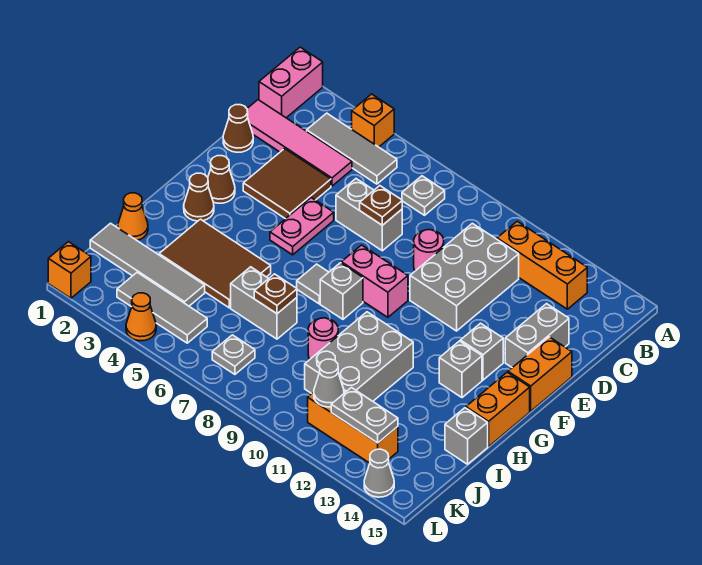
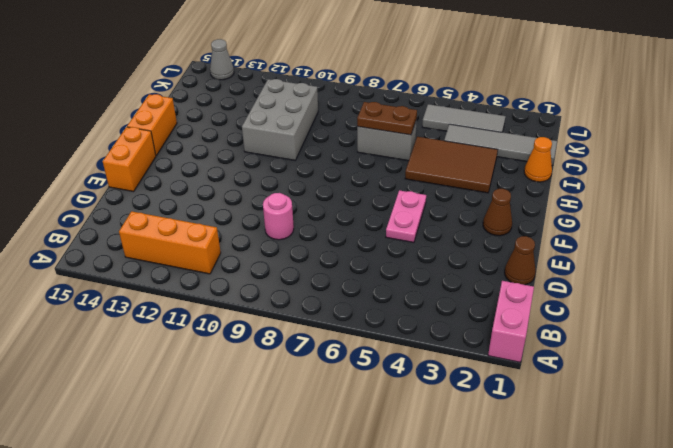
brown plate I6:I7 level 2 -> brown plate I7 level 2
none -> orange brick A4 level 1
none -> grey tile B3:B5 level 1
none -> grey plate B7 level 1
none -> pink tile C1:C4 level 1

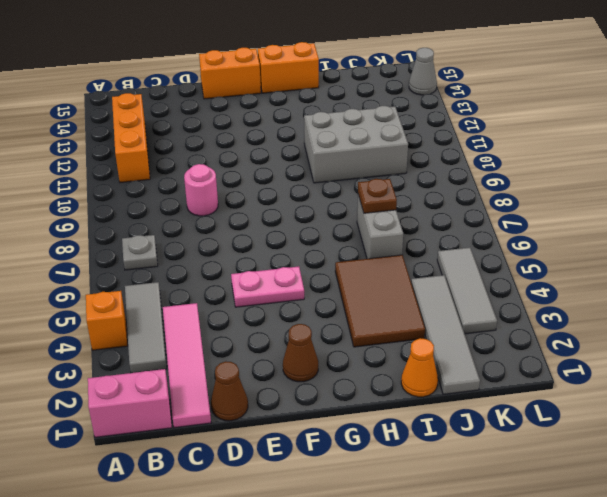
none -> grey brick C10:E11 level 1
none -> brown tile D3:E4 level 1
none -> grey brick D6:D7 level 1
none -> grey brick D14:E14 level 1

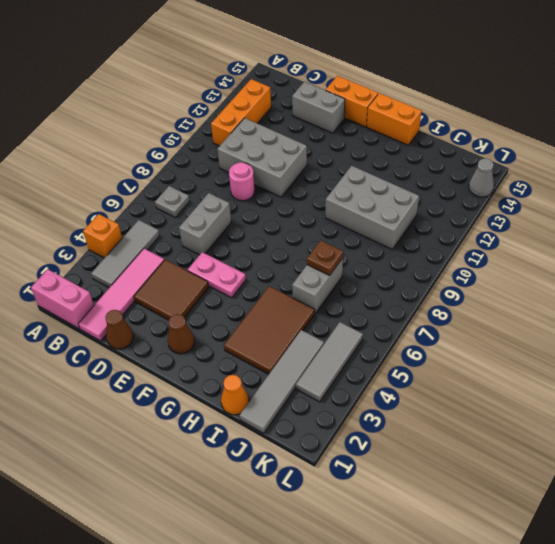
none -> pink brick F8:F9 level 1
none -> grey brick F13 level 1
none -> brown cone G2 level 1
none -> grey tile G7 level 1

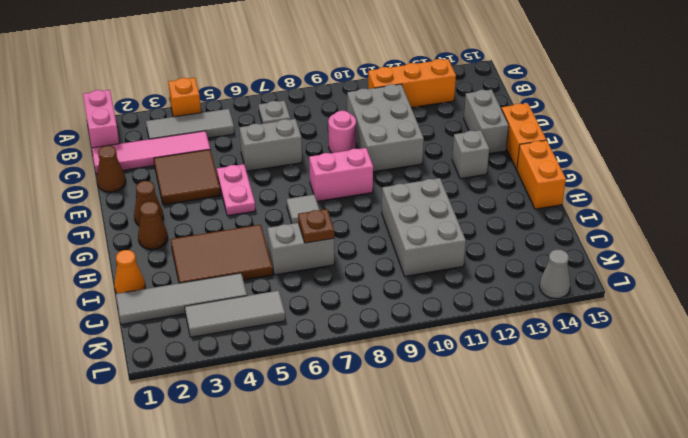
none -> grey brick G8 level 1
none -> grey brick G13 level 1
none -> pink round brick I9 level 1
none -> grey brick I15 level 1

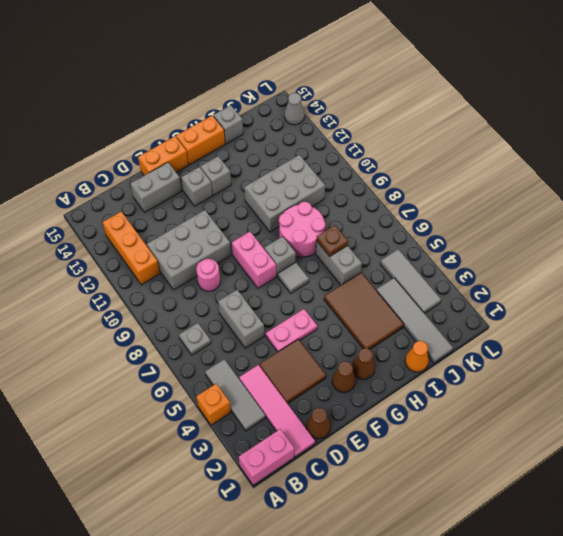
pink round brick H8:I9 level 1 -> pink round brick I9 level 1
none -> grey plate K7 level 1
none -> orange brick K11:K13 level 1
none -> orange brick L1 level 1
none -> orange cone L4 level 1

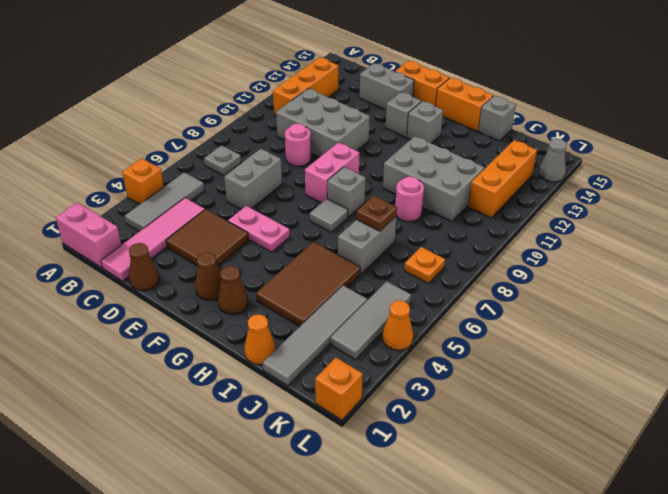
orange plate K7 level 1 -> grey plate K7 level 1
none -> brown plate D7 level 2
none -> grey cone K11 level 2
none -> grey plate K12:K13 level 2

